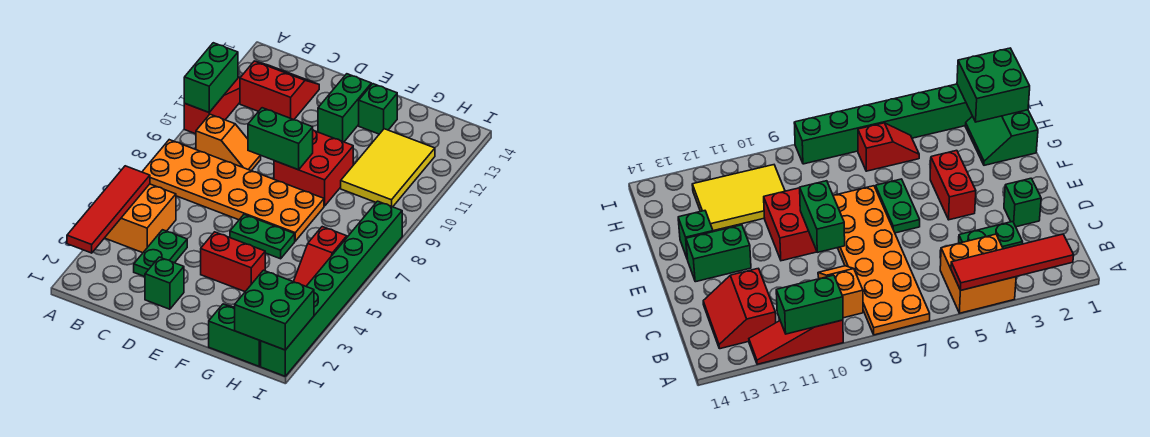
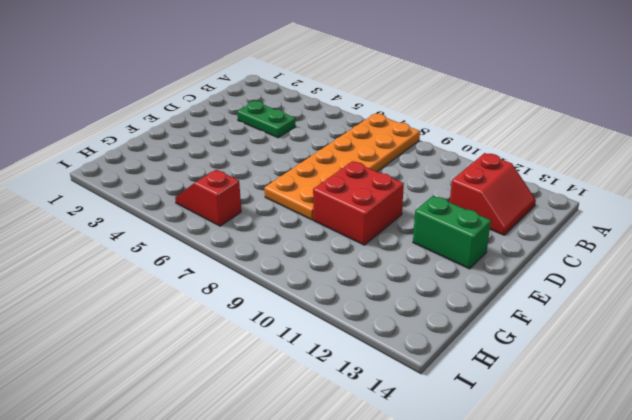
none -> orange brick A4:B5 level 1
none -> red slope A10:A12 level 1 top 10
none -> orange slope B9:C9 level 1 top B

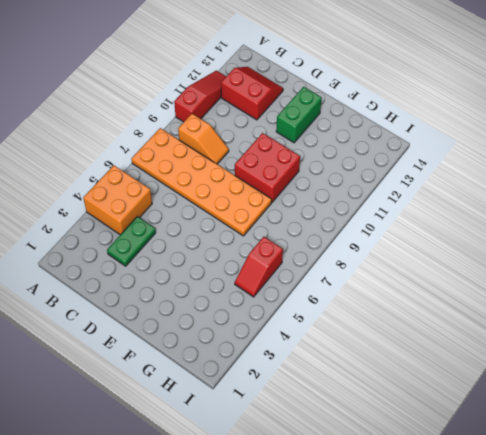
none -> green brick D2 level 1
none -> red brick E4:F4 level 1
none -> green plate E6:F6 level 1

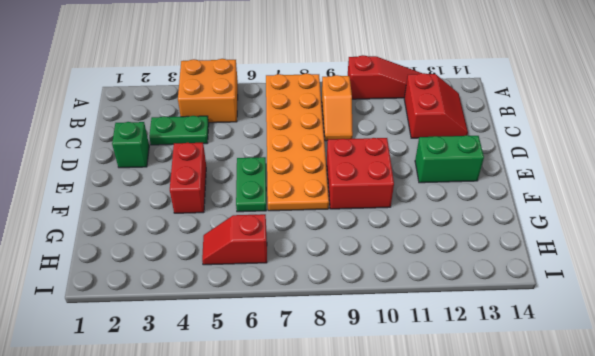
none -> green brick F13 level 1
none -> green slope G1:H2 level 1 top 1
none -> yellow tile G10:H12 level 1

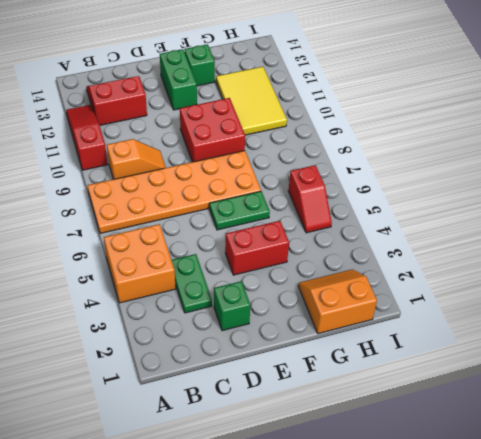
orange slope G1:H2 level 1 top 1 -> green slope G1:H2 level 1 top 1
none -> green brick I1:I8 level 1
none -> red tile A2:A5 level 2
none -> green brick A10:A11 level 2

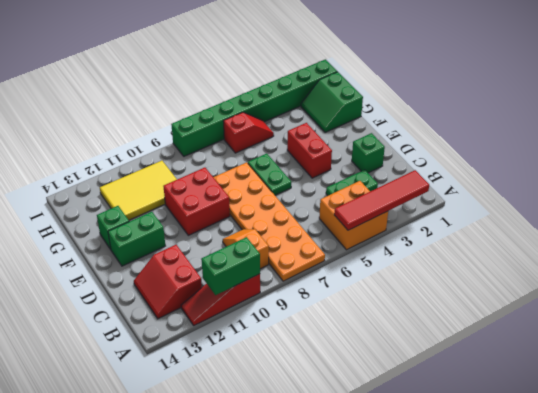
none -> green brick D9:E9 level 2
none -> green brick H1:I2 level 2

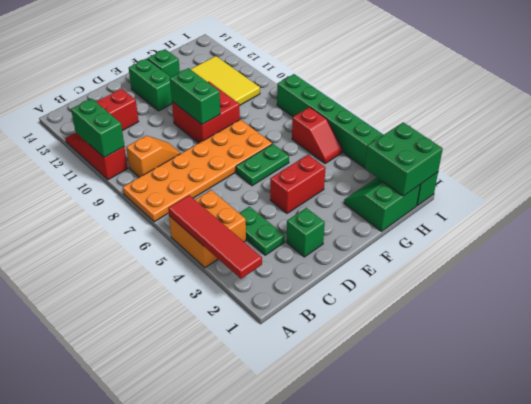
green brick E9:E10 level 2 -> green brick D9:E9 level 2

